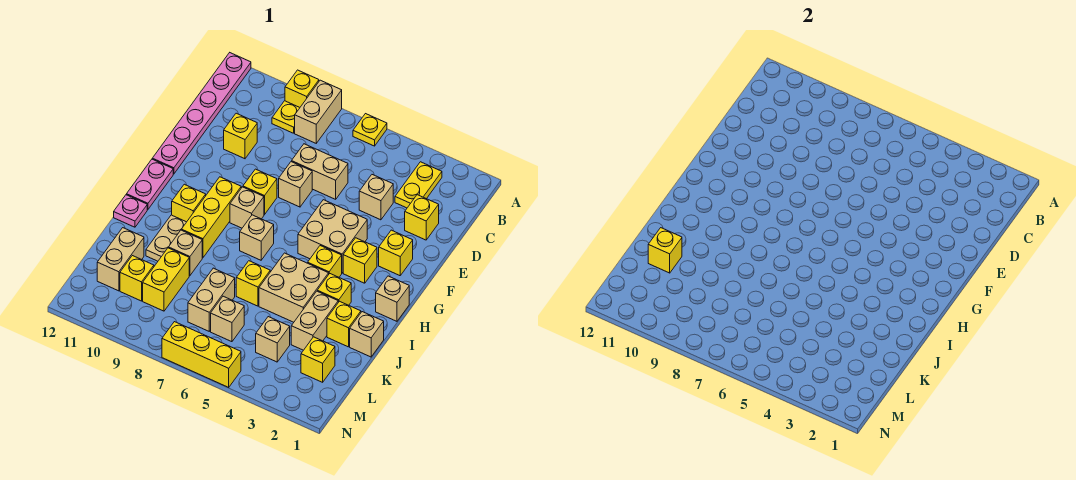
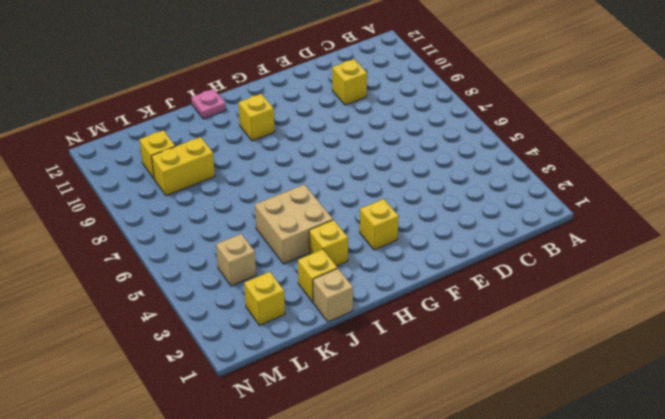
none -> yellow plate A6 level 1
none -> tan brick A8:B8 level 1
none -> yellow brick A9 level 1
none -> pink plate A12:F12 level 1

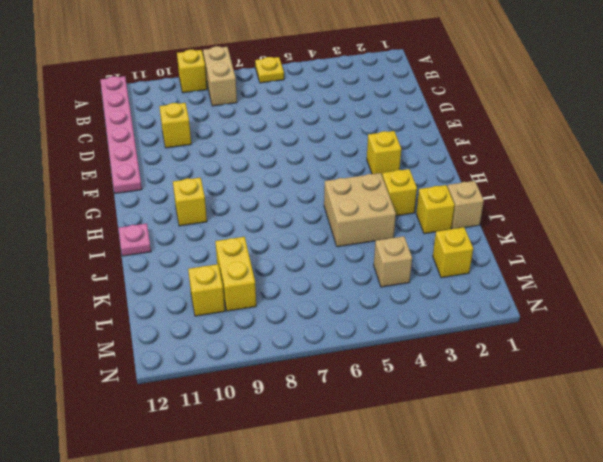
none -> yellow plate B3:C3 level 1
none -> yellow plate B9 level 1
none -> yellow brick D2 level 1
none -> tan brick D4 level 1

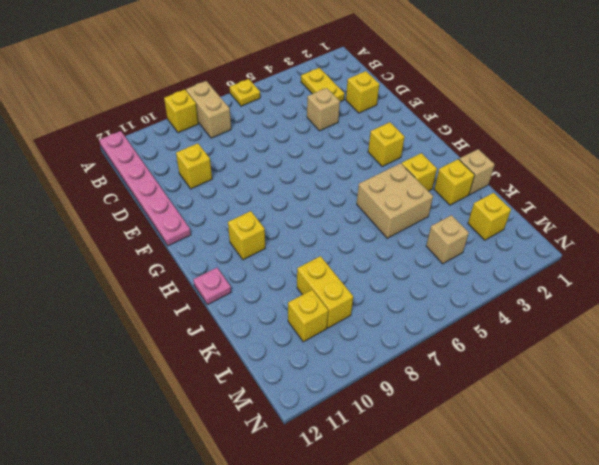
none -> yellow plate B9 level 1
none -> tan brick D6:D7 level 1
none -> tan brick E7 level 1
none -> yellow brick F2 level 1

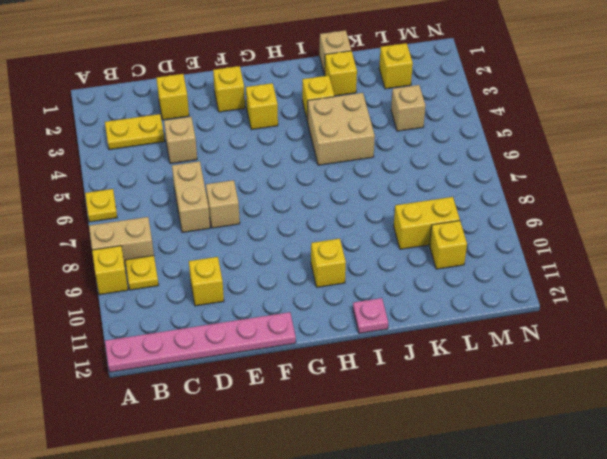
none -> tan brick F4:G5 level 1
none -> yellow brick F8 level 1
none -> tan brick G8 level 1
none -> yellow brick G9:I9 level 1

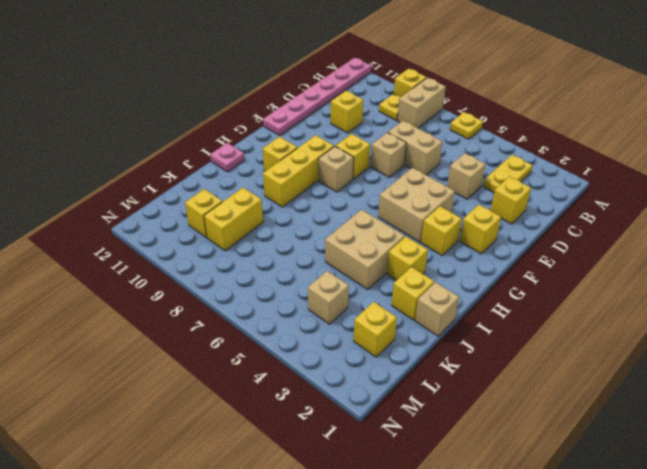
none -> pink plate G12:H12 level 1
none -> tan brick H1 level 1
none -> yellow brick H4 level 1
none -> tan brick H7 level 1

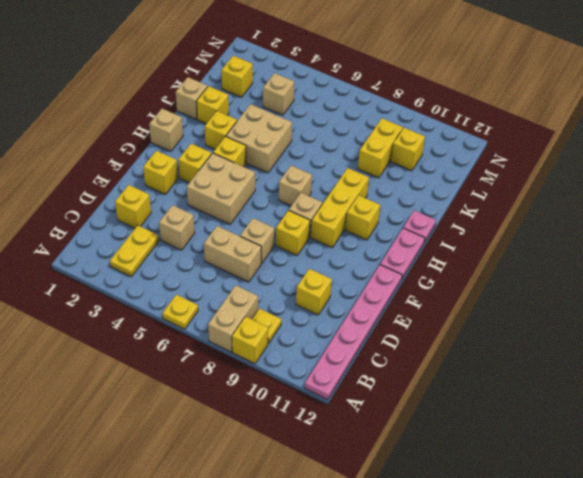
none -> tan plate I10:J10 level 1
none -> tan brick J3:K3 level 1
none -> yellow brick J6 level 1
none -> tan brick J9 level 1

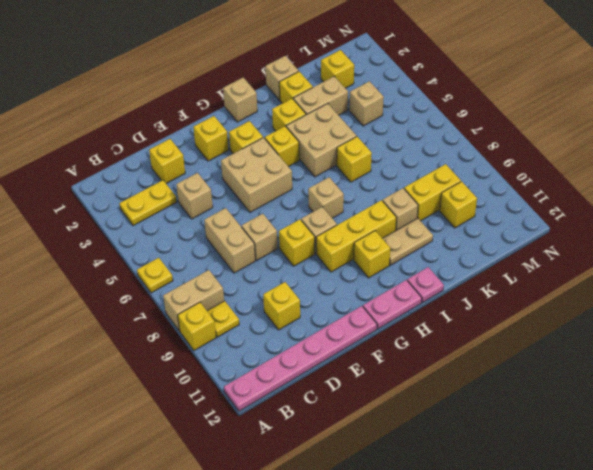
none -> tan brick K7:L7 level 1
none -> tan brick K11:L11 level 1
none -> tan brick L6 level 1
none -> yellow brick N5:N7 level 1

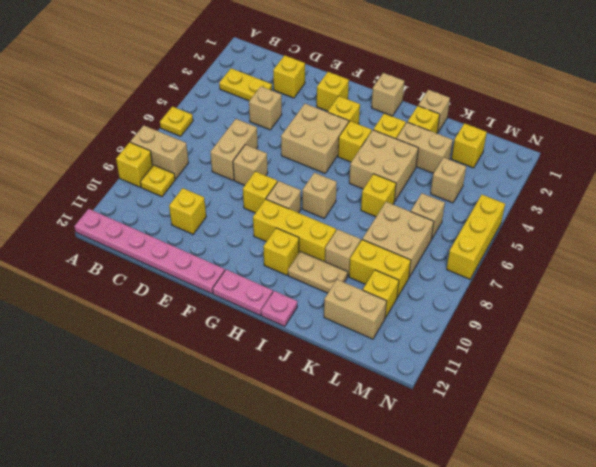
tan brick K7:L8 level 1 -> tan brick K7:L7 level 1
none -> yellow brick K11 level 2

